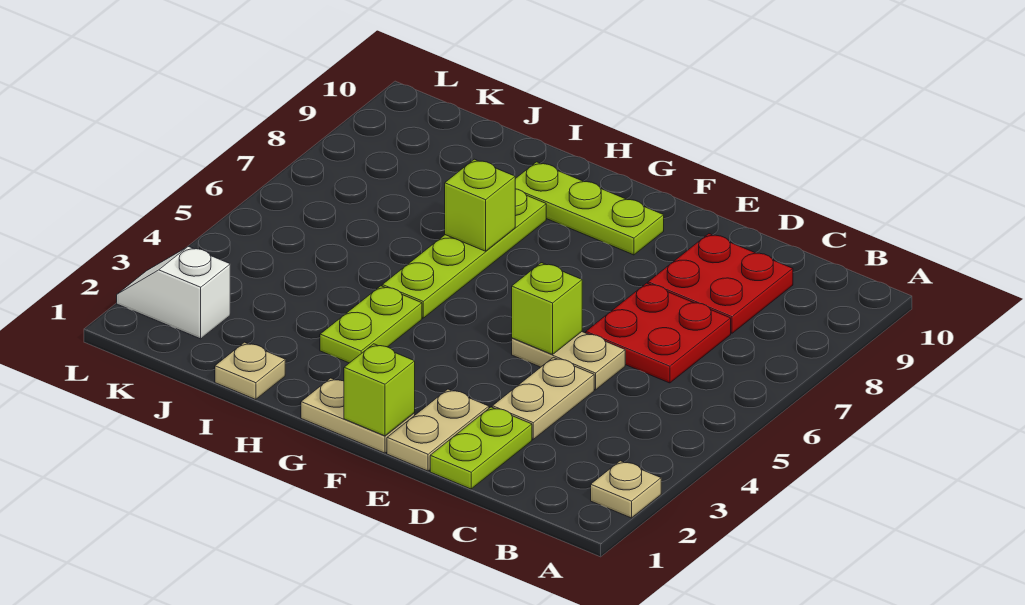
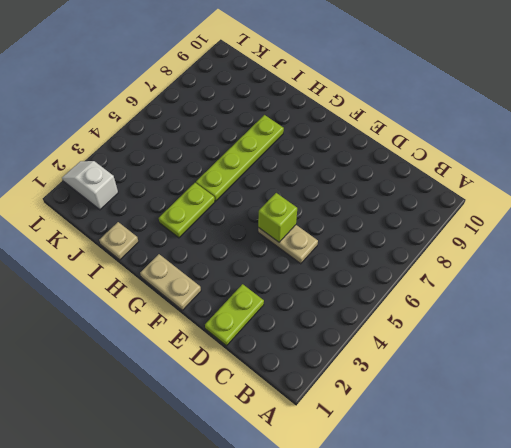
none -> tan plate A2 level 1
none -> red plate C6:D7 level 1
none -> red plate C8:D9 level 1

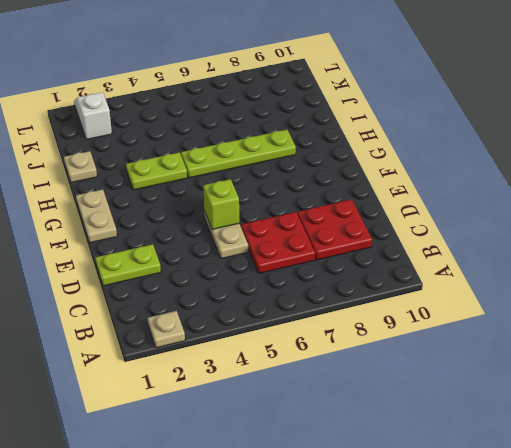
none -> tan plate D3:D4 level 1
none -> tan plate E1:E2 level 1
none -> lime plate F9:H9 level 1

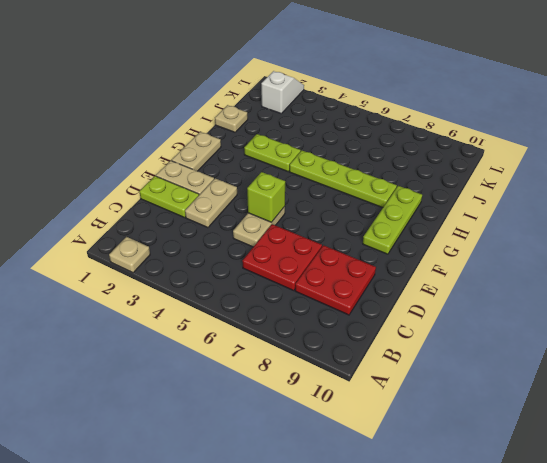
tan plate D3:E3 level 1 -> tan plate D3:D4 level 1
none -> lime brick F1 level 2
none -> lime brick H7 level 2

